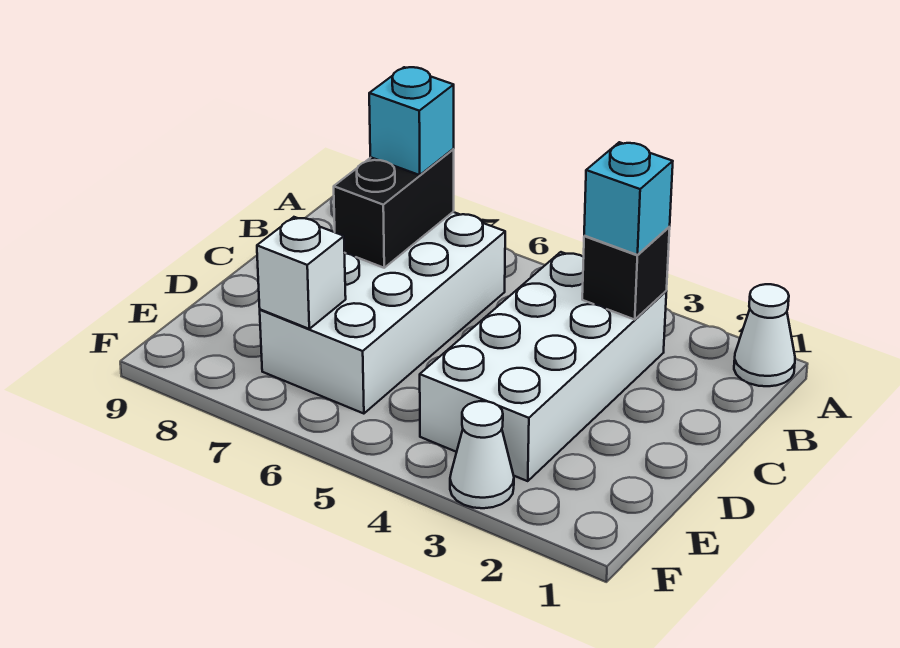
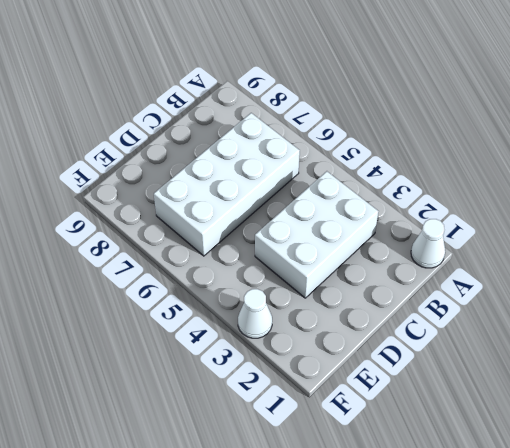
white brick B3:D4 level 1 -> white brick B3:E4 level 1
none -> black brick B3 level 2
none -> black brick B7:C7 level 2

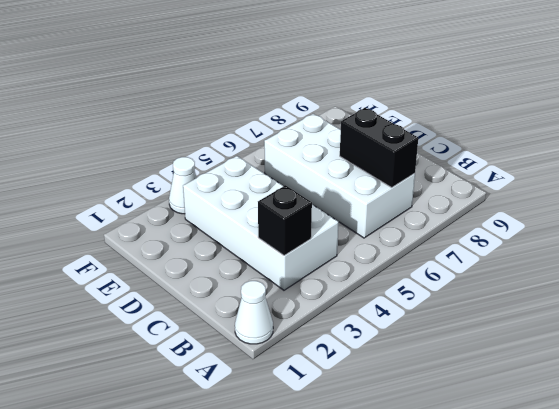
none -> white brick E7 level 2
none -> cyan brick B3 level 3

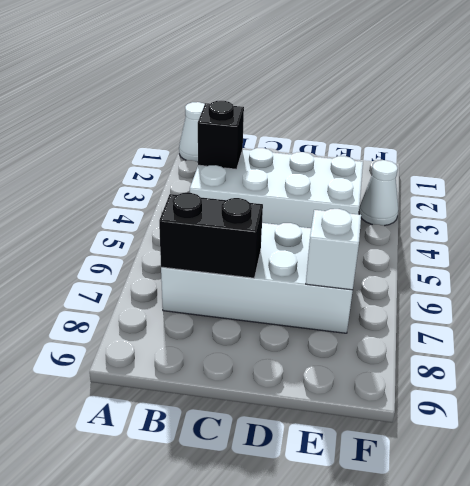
none -> cyan brick B3 level 3
none -> cyan brick B7 level 3

